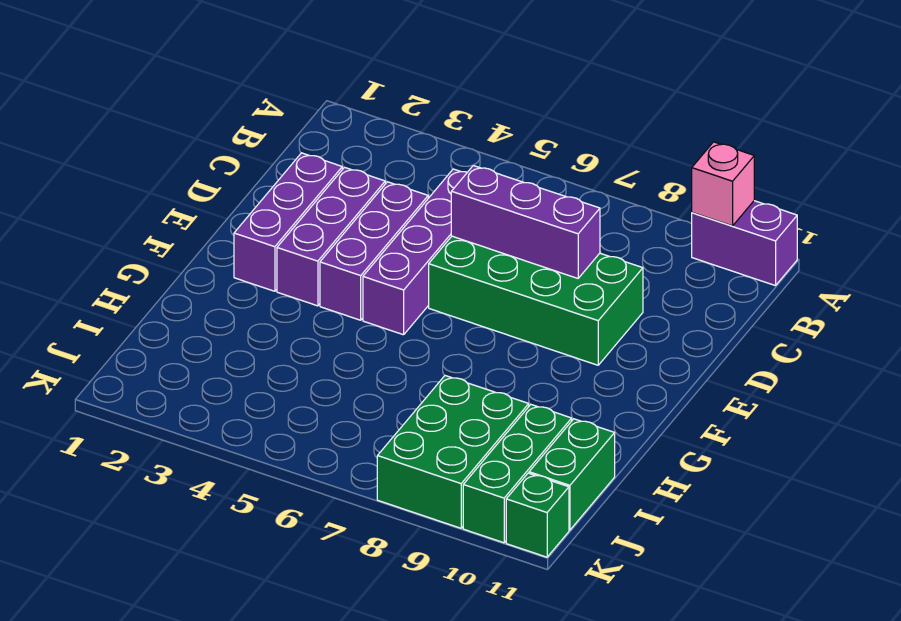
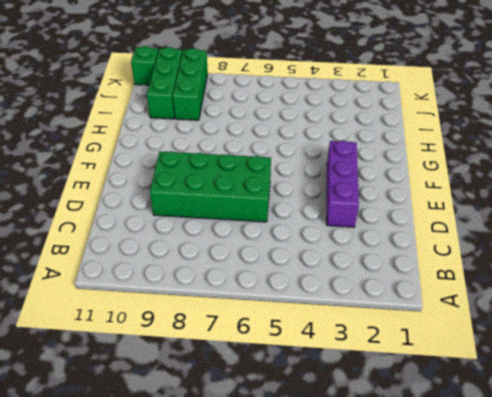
green brick I9:K9 level 1 -> green brick I8:K9 level 1
none -> purple brick A10:A11 level 1
none -> purple brick C5:F5 level 1
none -> purple brick D2:F2 level 1

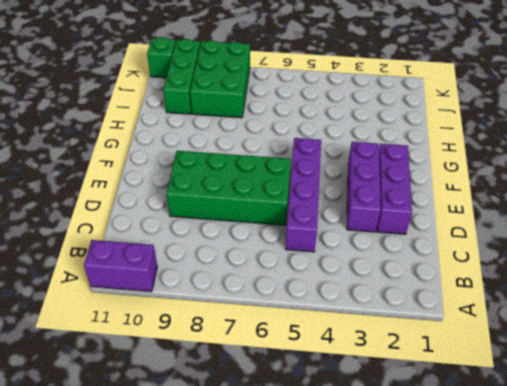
none -> purple brick D4:F4 level 1
none -> green brick I11:J11 level 1
none -> pink brick A10 level 2

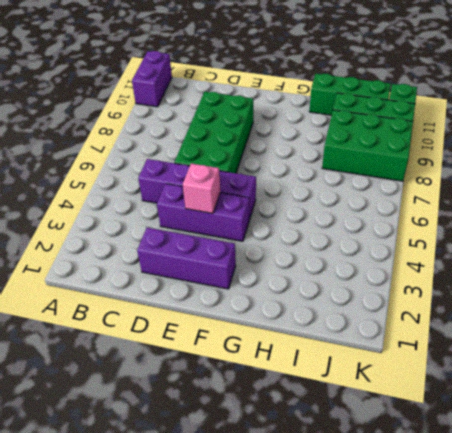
pink brick E4 level 2 -> pink brick A10 level 2
green brick H11:J11 level 1 -> green brick I11:J11 level 1
none -> purple brick D3:F3 level 1
none -> purple brick D6:D8 level 2

